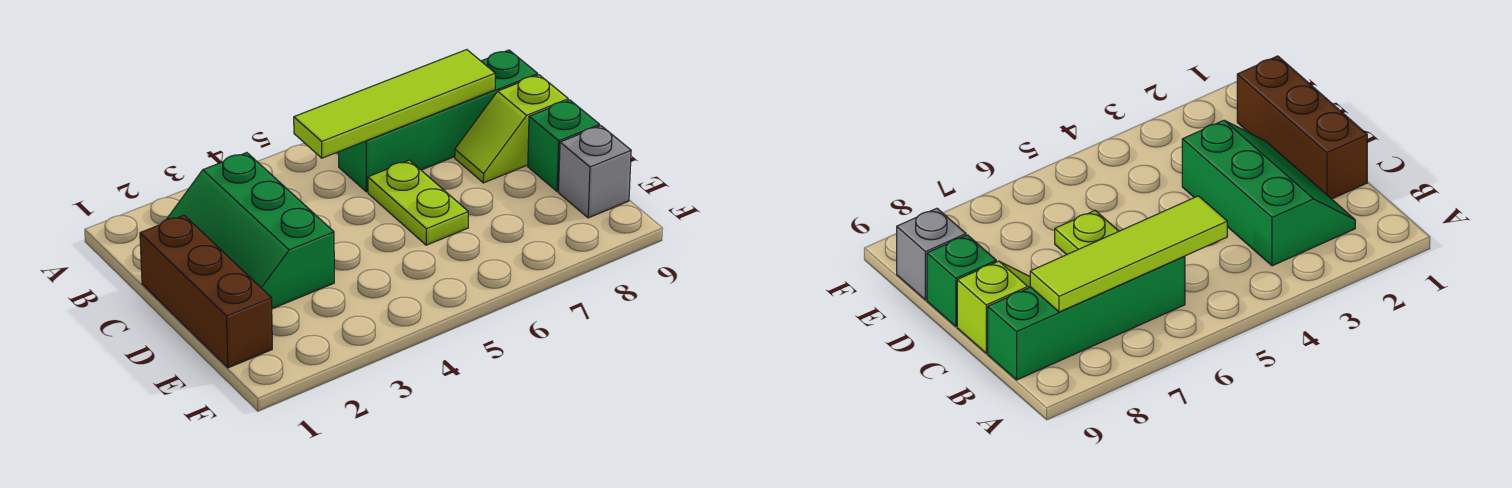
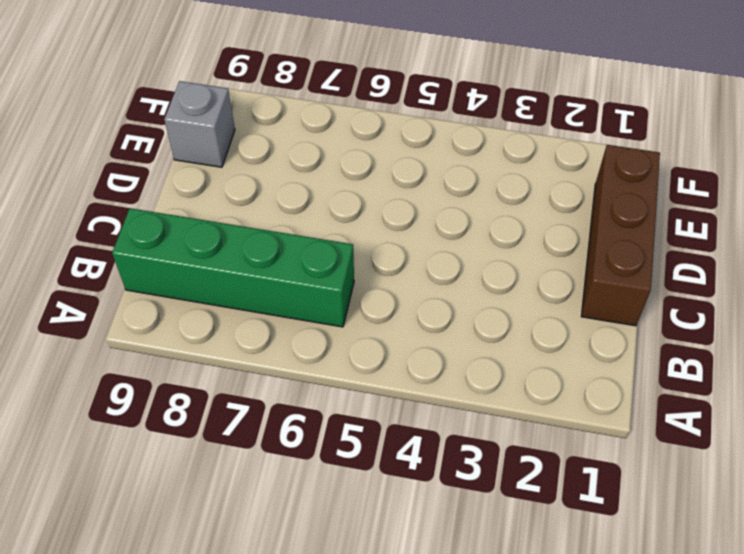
none -> green slope B2:D3 level 1 top 3
none -> lime plate C6:D6 level 1

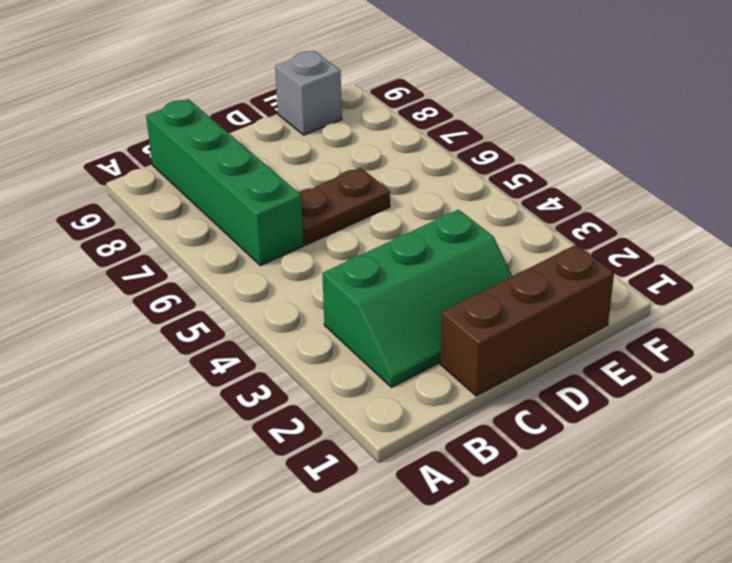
brown plate C6:D6 level 1 -> lime plate C6:D6 level 1
none -> lime slope C8:C9 level 1 top 9
none -> green brick D9 level 1

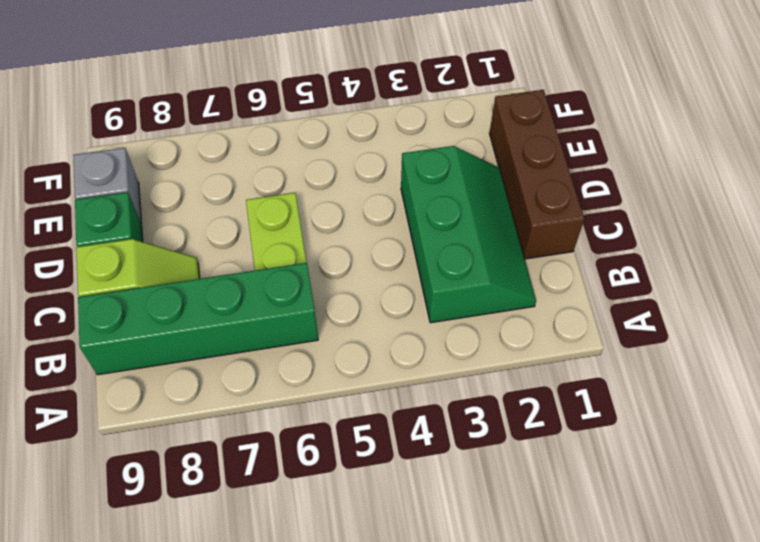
none -> lime tile B5:B8 level 2

